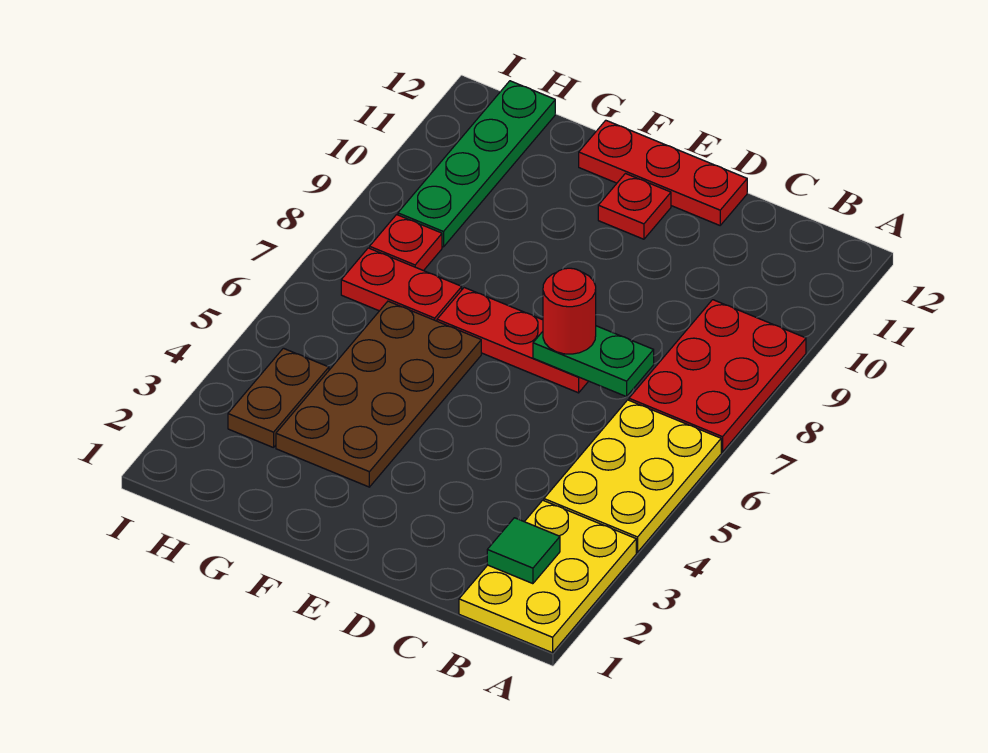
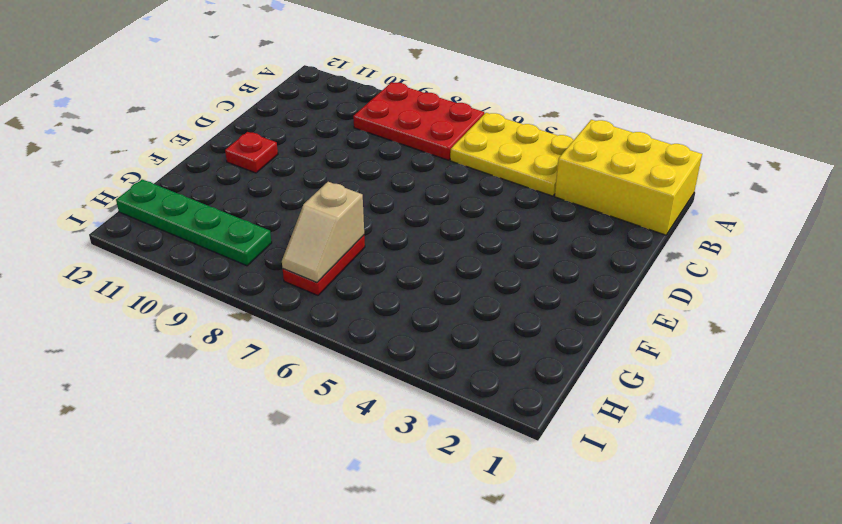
yellow brick A1:B3 level 1 -> yellow plate A1:B3 level 1
tan slope G7:H7 level 2 top G -> none
none -> red plate D7:F7 level 1
none -> red plate D12:F12 level 1
none -> brown plate F3:G6 level 1

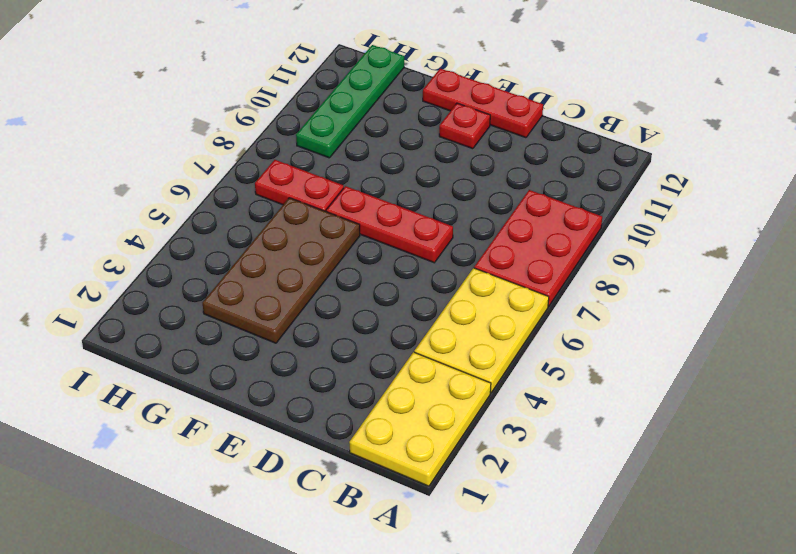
none -> brown plate H3:H4 level 1
none -> red plate H8 level 1
none -> green tile B2 level 2

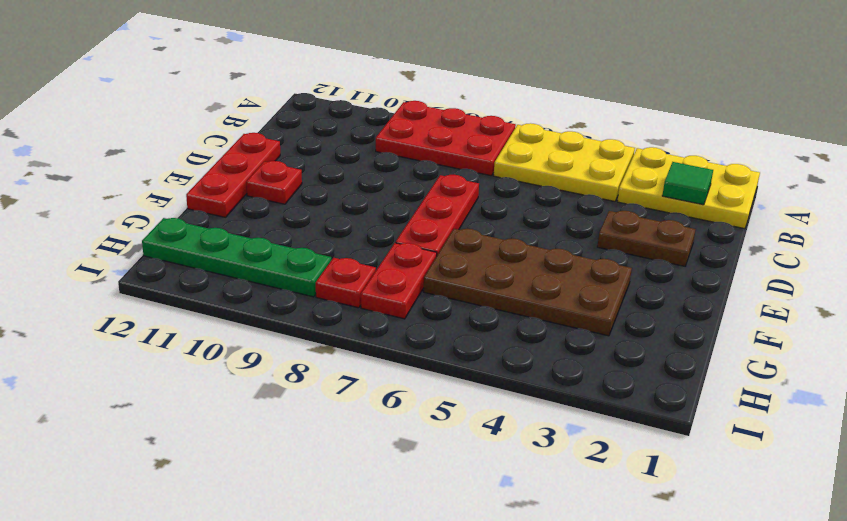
brown plate D2:D3 level 1 -> brown plate H3:H4 level 1
none -> green plate C7:D7 level 2
none -> red round brick D7 level 3

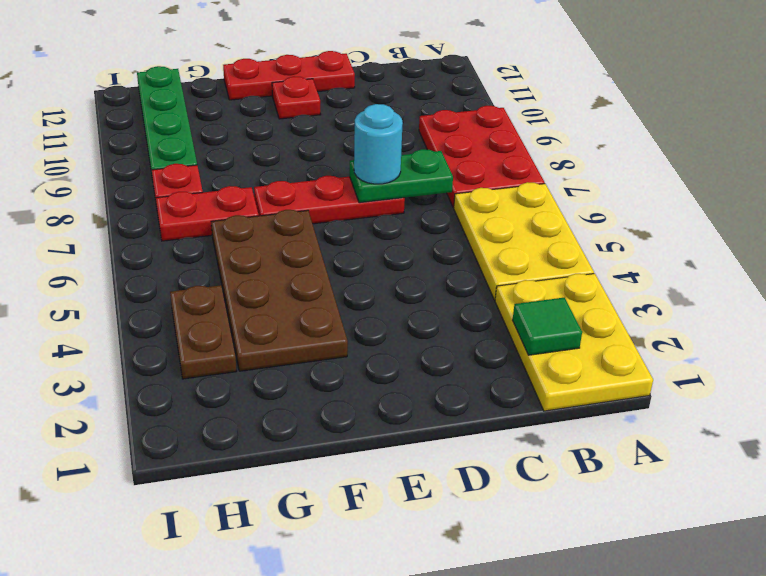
cyan round brick D7 level 3 -> red round brick D7 level 3

